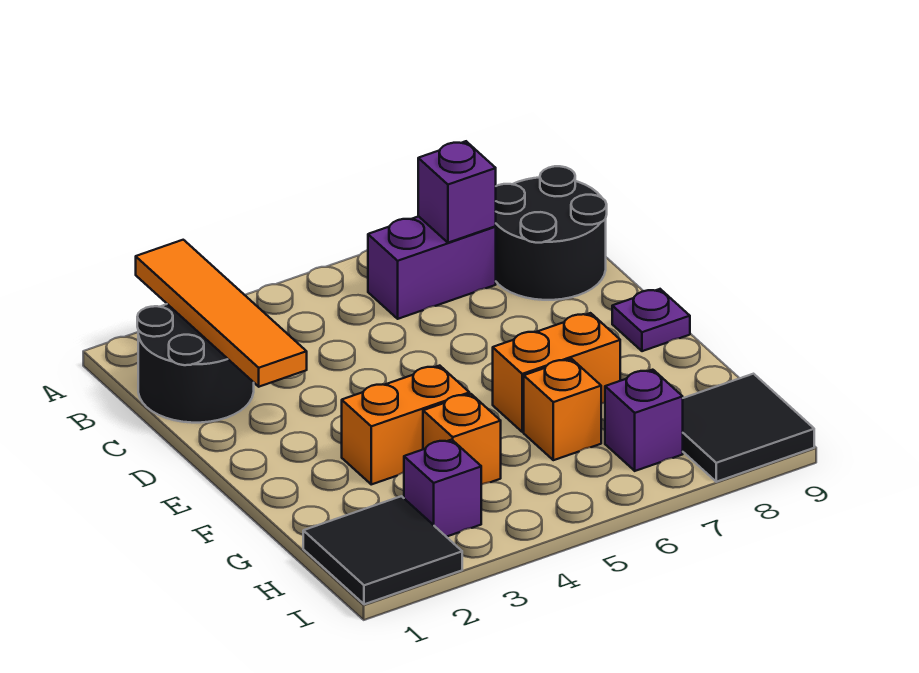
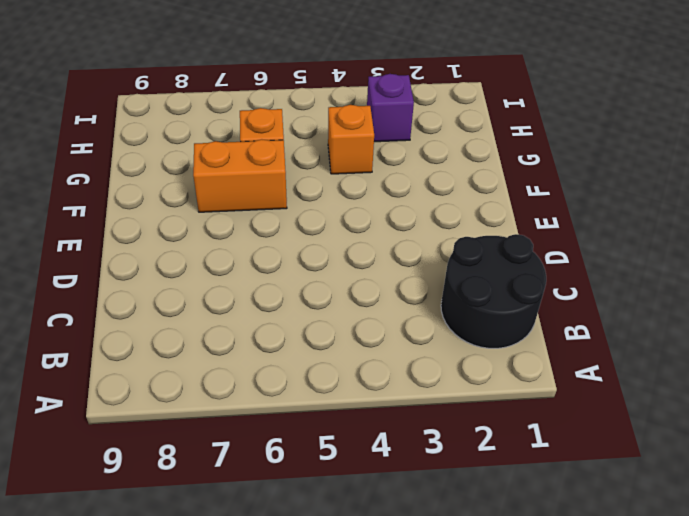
none -> purple brick B6:B7 level 1
none -> black round brick B8:C9 level 1
none -> purple plate E9 level 1

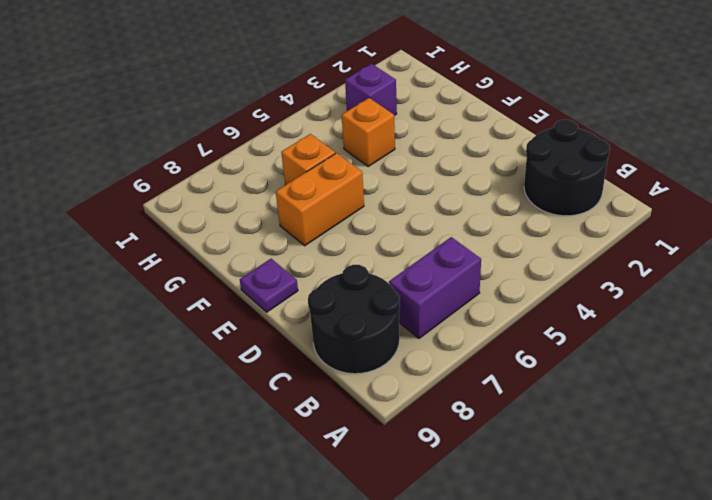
none -> orange brick F3:F4 level 1
none -> black tile H1:I2 level 1
none -> purple brick H7 level 1

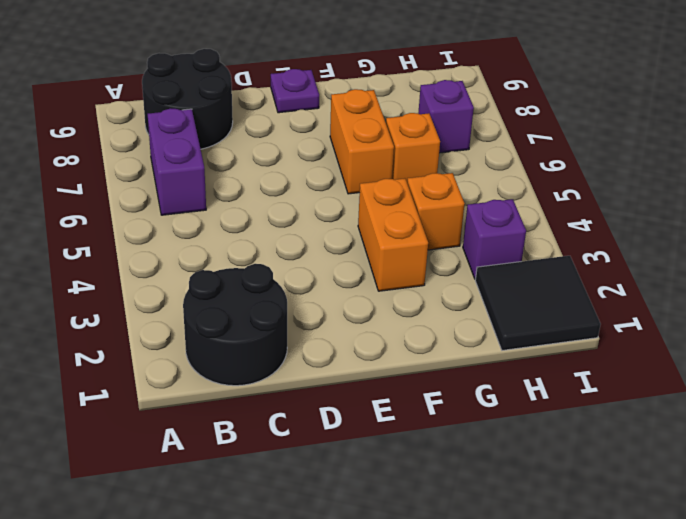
none -> black tile H8:I9 level 1
none -> orange tile A2:D2 level 2
none -> purple brick B7 level 2

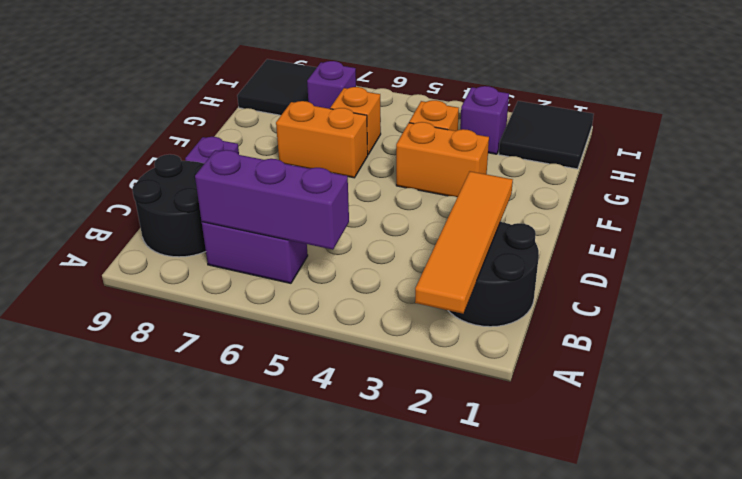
purple brick B5:B7 level 2 -> purple brick B7 level 2

